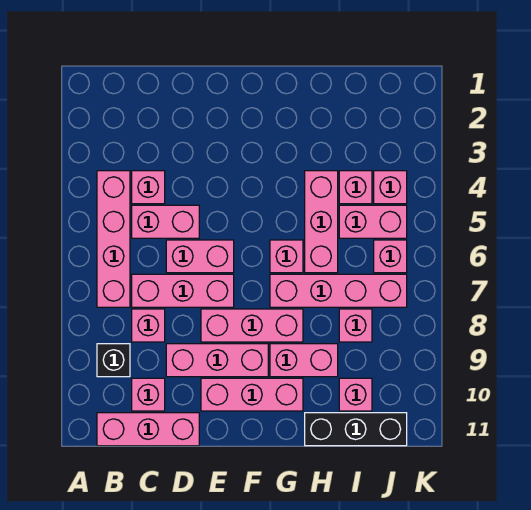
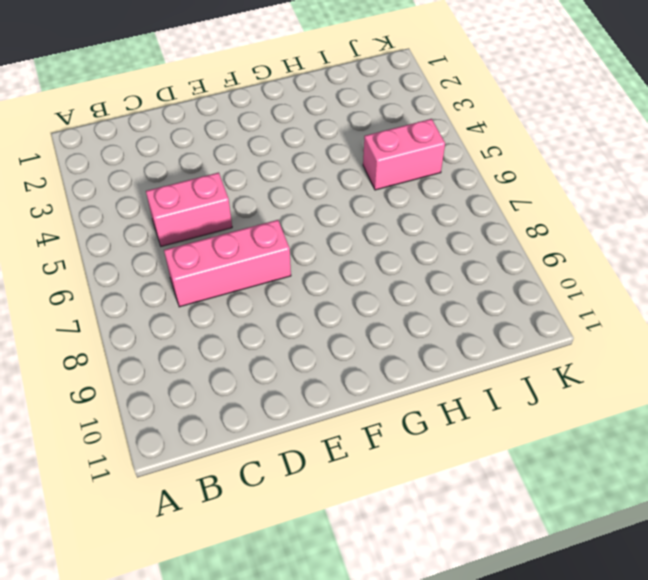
none -> pink brick B4:B7 level 1
none -> black brick B9 level 1
none -> pink brick B11:D11 level 1

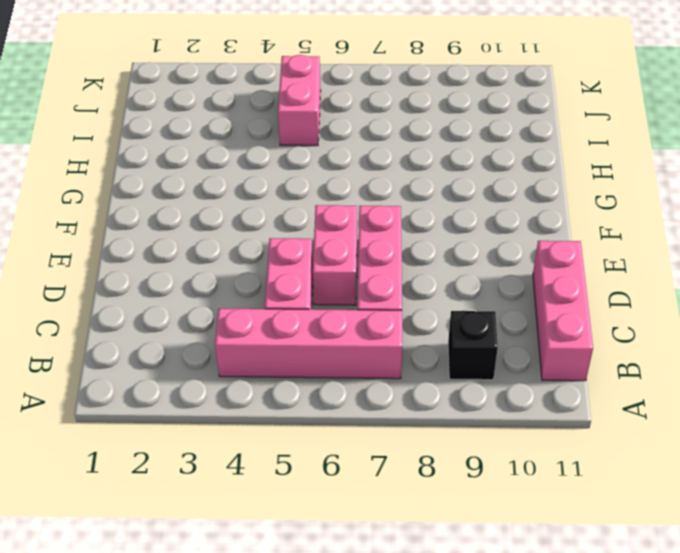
none -> pink brick C4 level 1
none -> pink brick C8 level 1
none -> pink brick C10 level 1

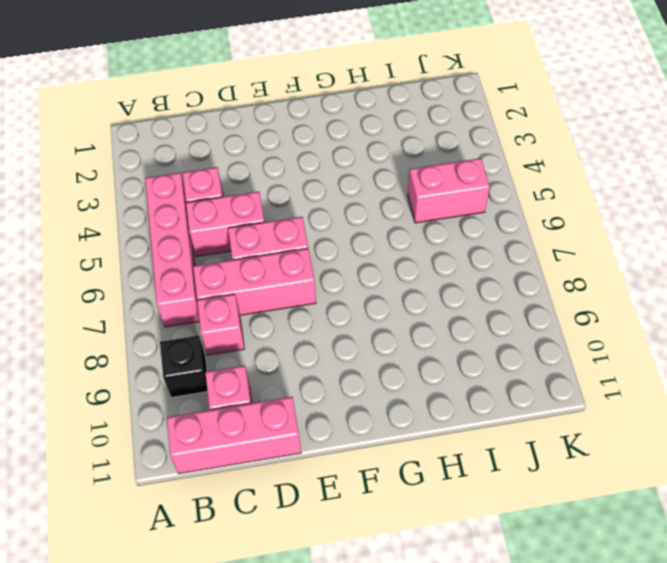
none -> pink brick D9:F9 level 1
none -> pink brick E8:G8 level 1
none -> pink brick E10:G10 level 1

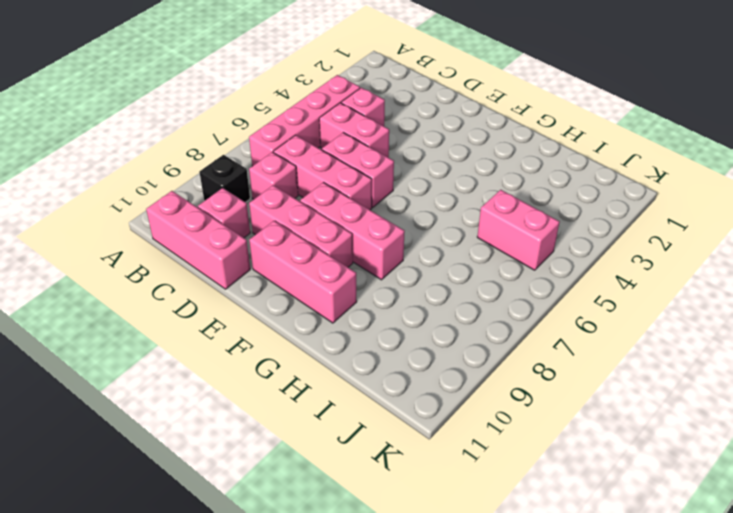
none -> pink brick G6 level 1
none -> pink brick G7:J7 level 1
none -> pink brick G9:H9 level 1

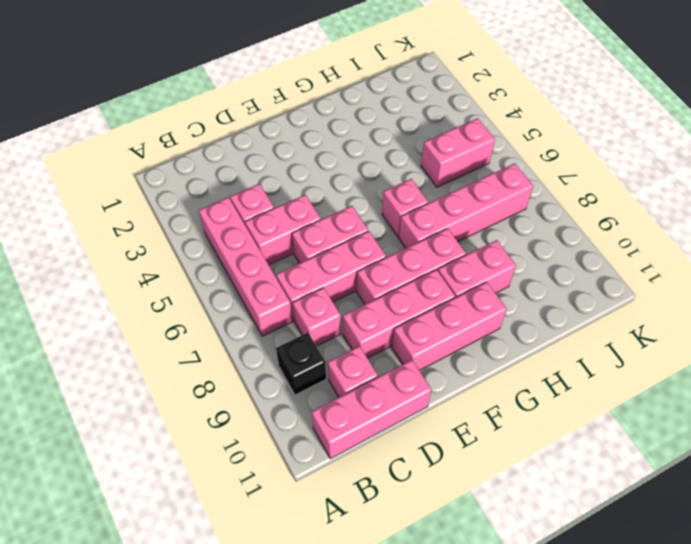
none -> pink brick H4:H6 level 1
none -> black brick H11:J11 level 1
none -> pink brick I4 level 1

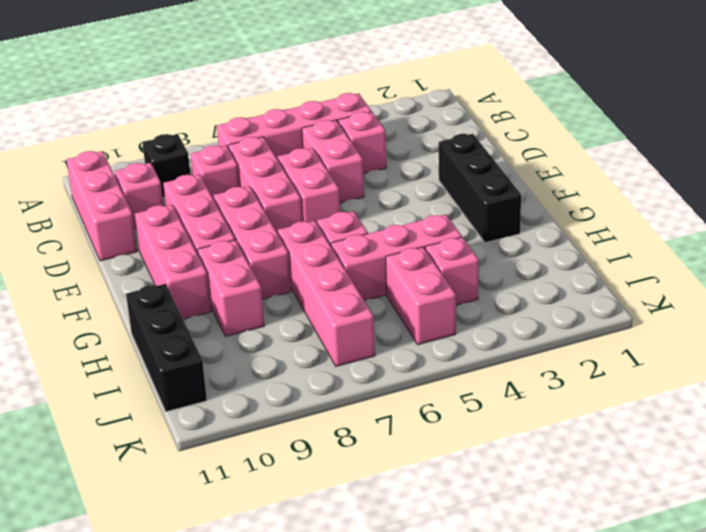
black brick E2:G2 level 1 -> none
none -> pink brick I8 level 1
none -> pink brick I10 level 1
none -> pink brick J4 level 1

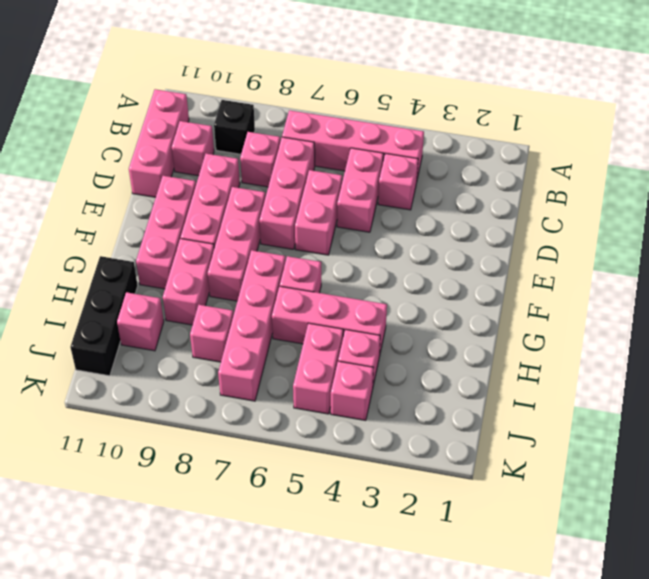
none -> pink brick J6 level 1

